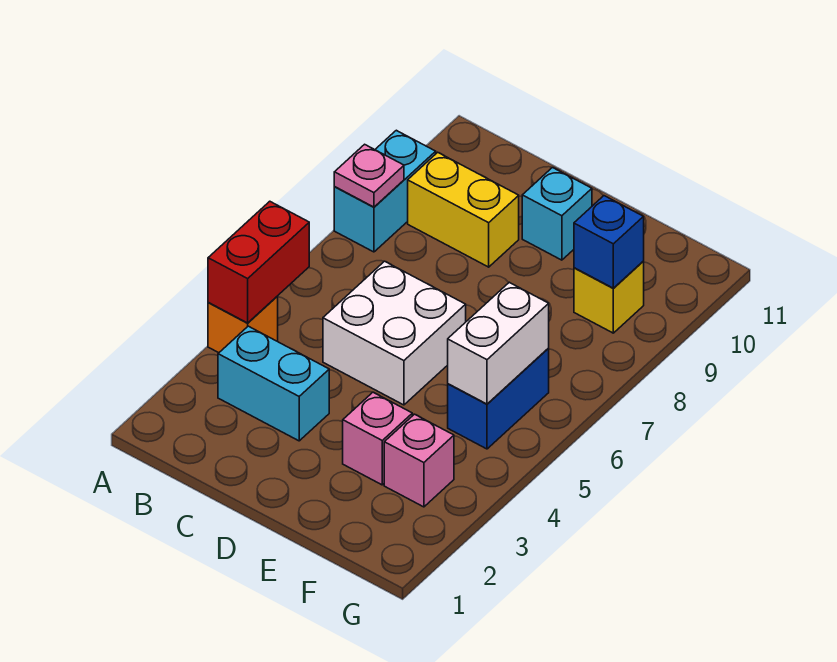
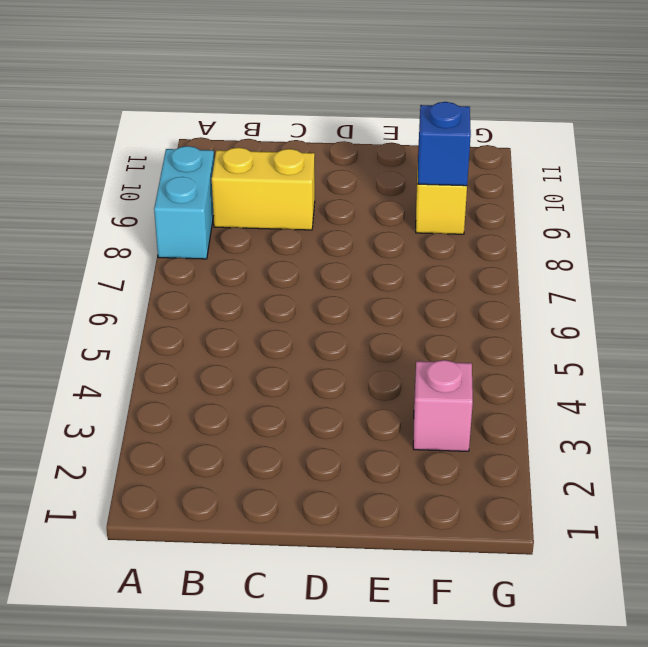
none -> orange brick A4 level 1
none -> cyan brick B3:C3 level 1
none -> white brick C5:D6 level 1

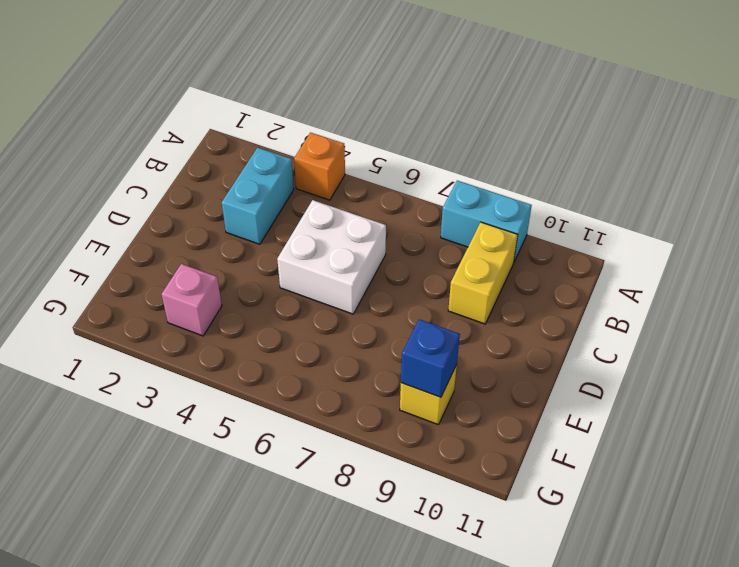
none -> cyan brick D10 level 1
none -> pink brick E3 level 1
none -> blue brick F5:F6 level 1

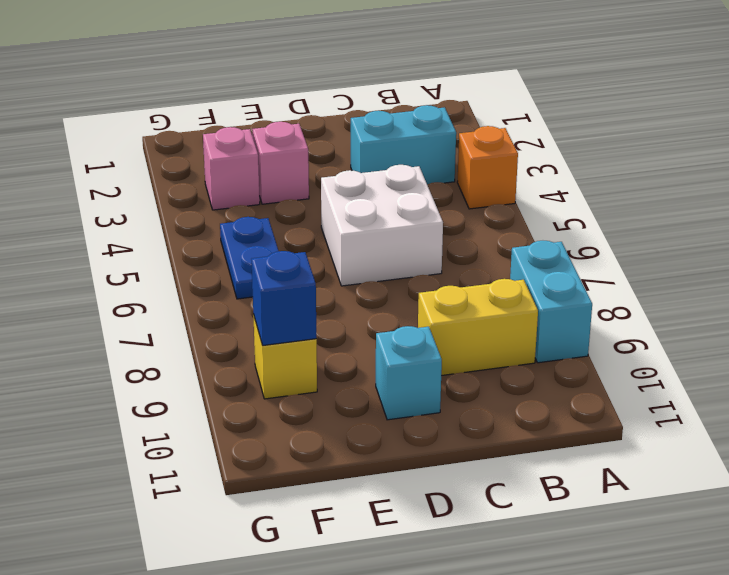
blue plate F5:F6 level 1 -> blue brick F5:F6 level 1
none -> red brick A4:A5 level 2
none -> pink plate A8 level 2
none -> white brick F5:F6 level 2

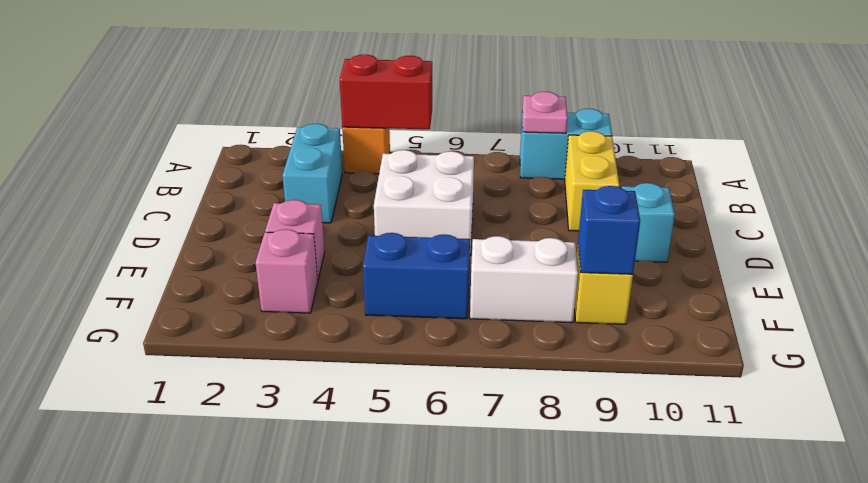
white brick F7:F8 level 1 -> white brick F5:F6 level 2

